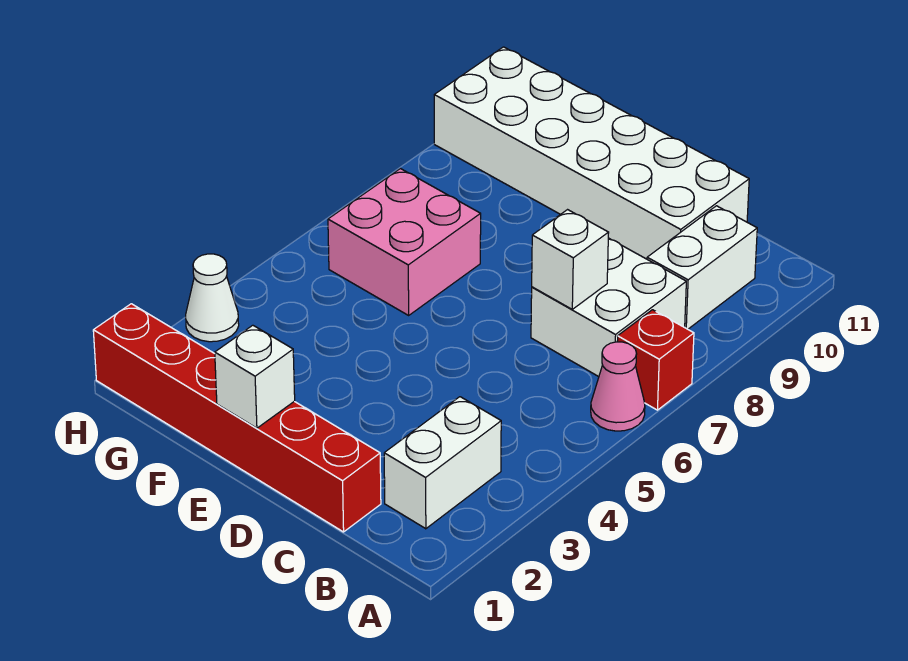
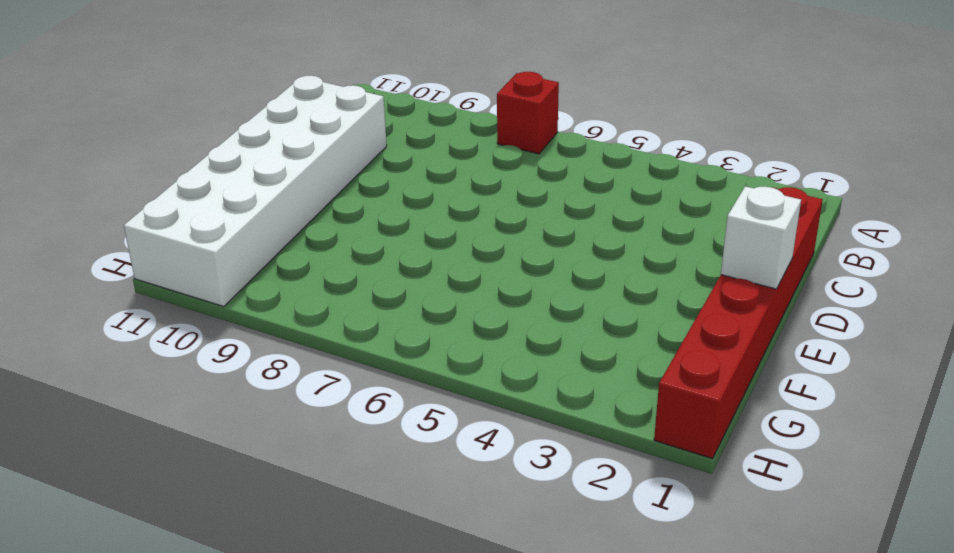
none -> pink cone A6 level 1
none -> white brick B2:B3 level 1

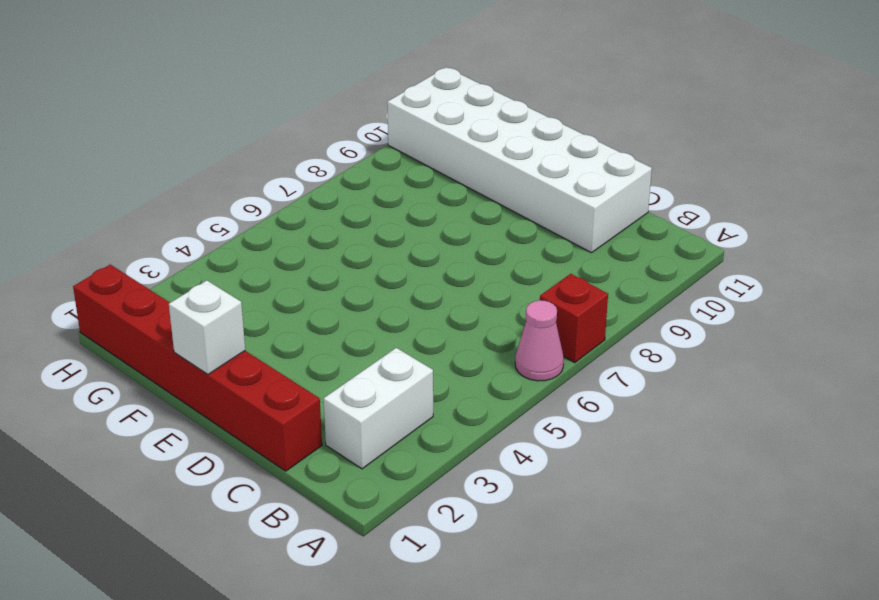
none -> white brick B7:C8 level 1
none -> white brick B9:B10 level 1

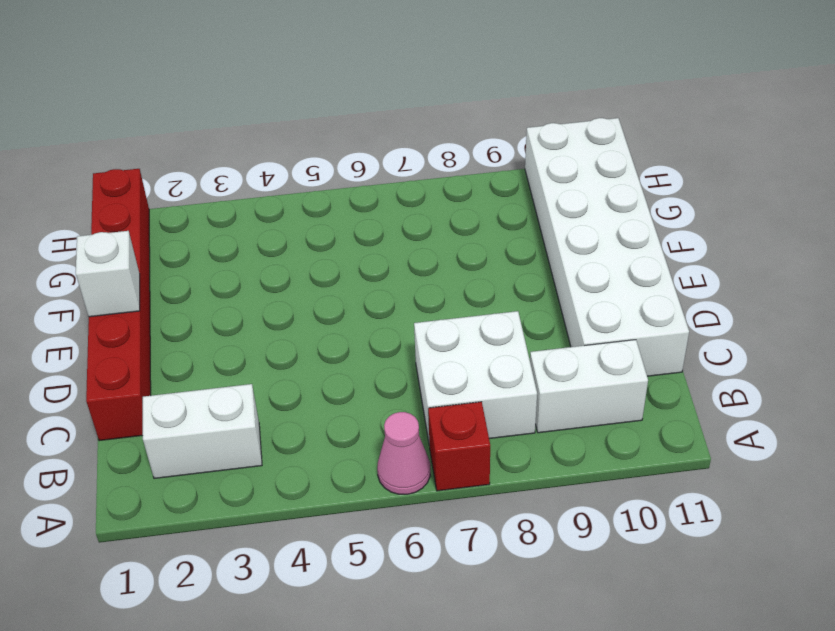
none -> pink brick F6:G7 level 1
none -> white cone H3 level 1

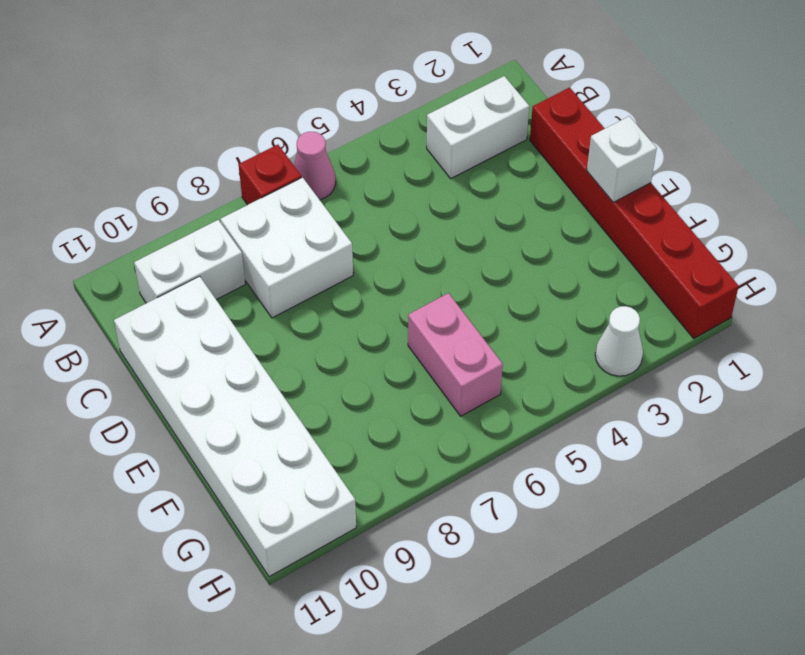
pink brick F6:G6 level 1 -> pink brick F6:G7 level 1
none -> white brick C7 level 2

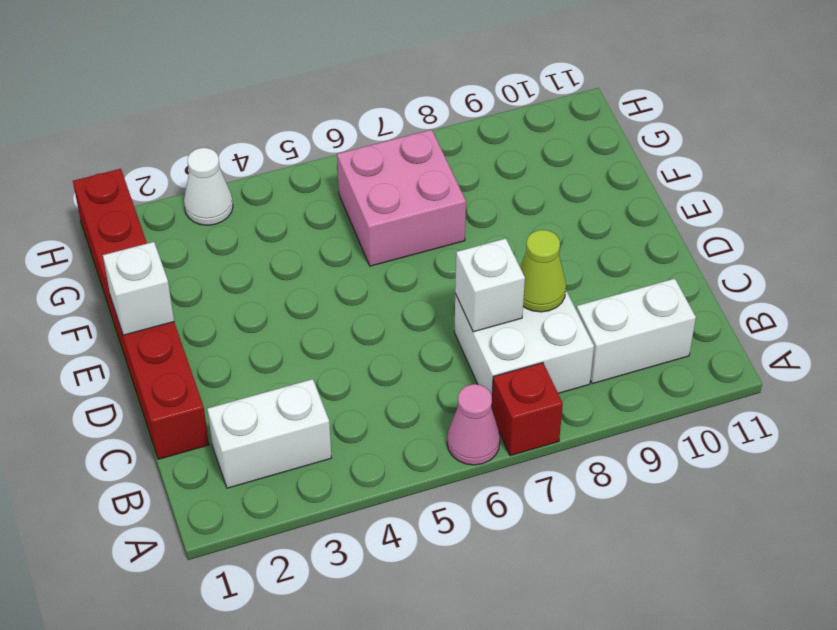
lime cone C8 level 2 -> none
none -> white brick C10:H11 level 1

